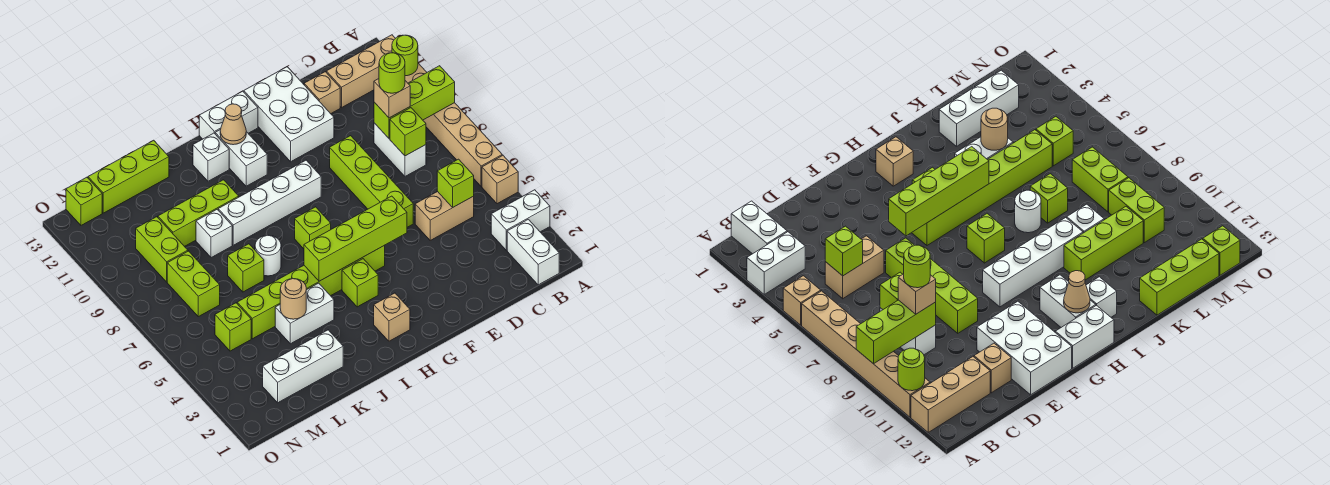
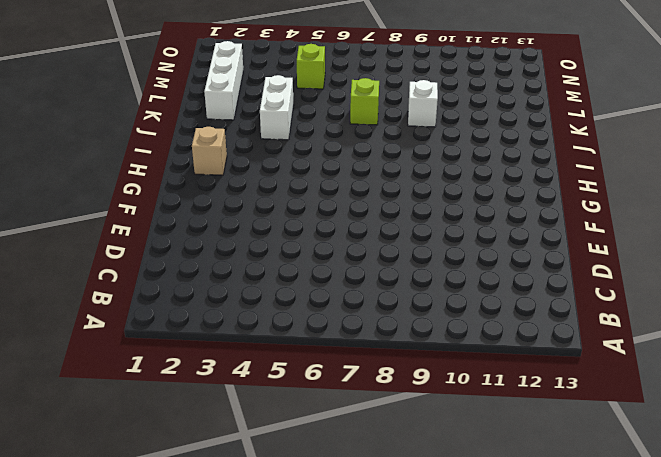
none -> white brick A3:B3 level 1
none -> tan brick A5 level 1
none -> tan brick A6:A11 level 1
none -> tan brick A12:C12 level 1

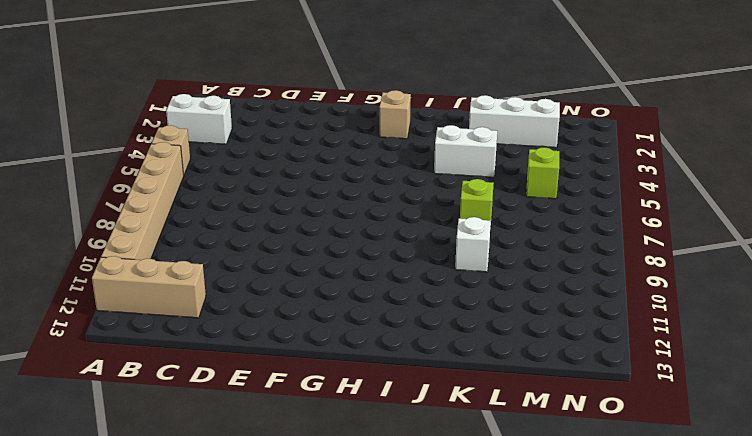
none -> white brick B1:B2 level 1
none -> tan brick C5:D5 level 1
none -> white brick C8:C9 level 1
none -> tan brick D12 level 1

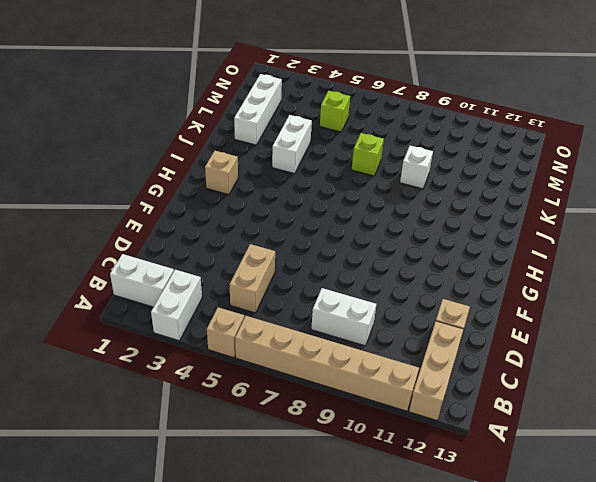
none -> lime brick E6:E9 level 1
none -> white brick E11:F13 level 1
none -> lime brick G5:L5 level 1
none -> white brick G9:J9 level 1

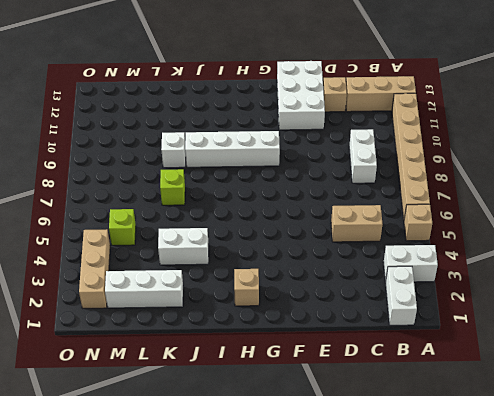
tan brick N2:N4 level 1 -> none
none -> lime brick E6:E9 level 1
none -> lime brick G5:L5 level 1
none -> white brick G13:H13 level 1
none -> lime brick H4 level 1

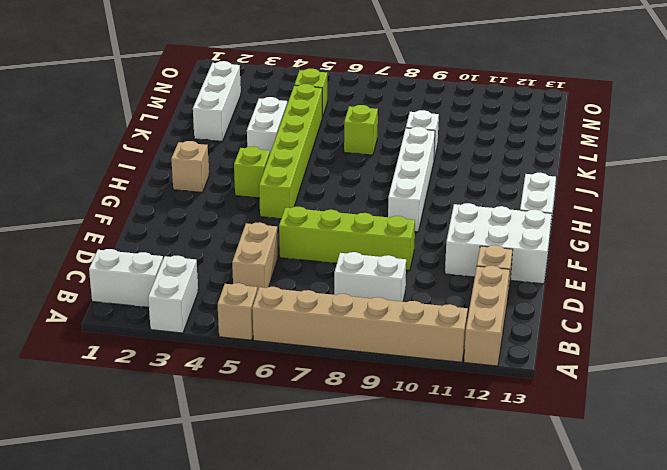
none -> lime brick H7 level 1
none -> white brick H11:H12 level 1
none -> white brick I12 level 1
none -> white round brick J7 level 1

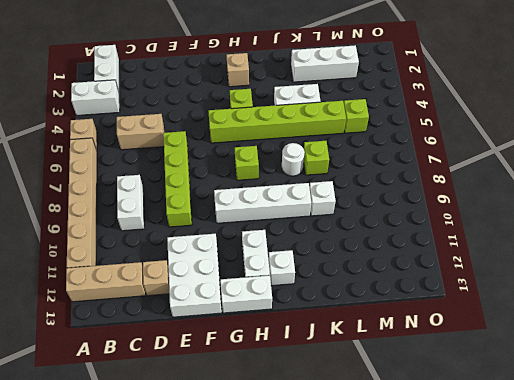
none -> lime brick J10:L10 level 1
none -> lime brick K13:M13 level 1
none -> lime brick M7:M8 level 1
none -> lime brick M9:M10 level 1

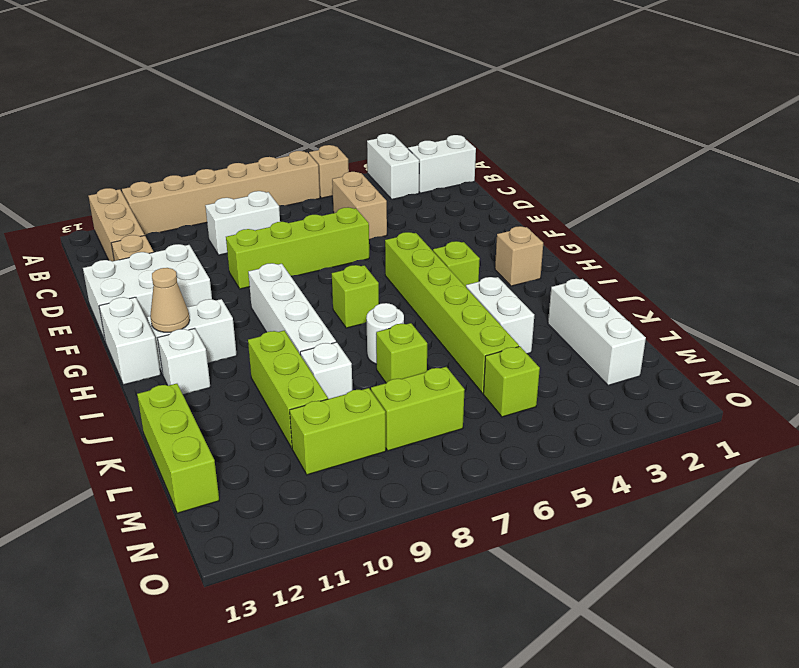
none -> lime brick N13 level 1
none -> lime brick A9:C9 level 2
none -> lime round brick A11 level 2
none -> lime brick C5 level 2

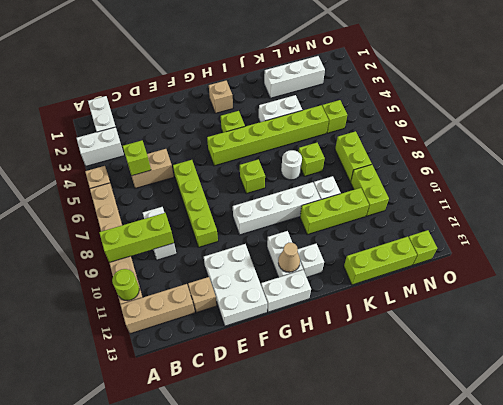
none -> lime brick C8 level 2
none -> lime brick F5:I5 level 2
none -> tan round brick K4 level 2
none -> tan brick C9 level 3

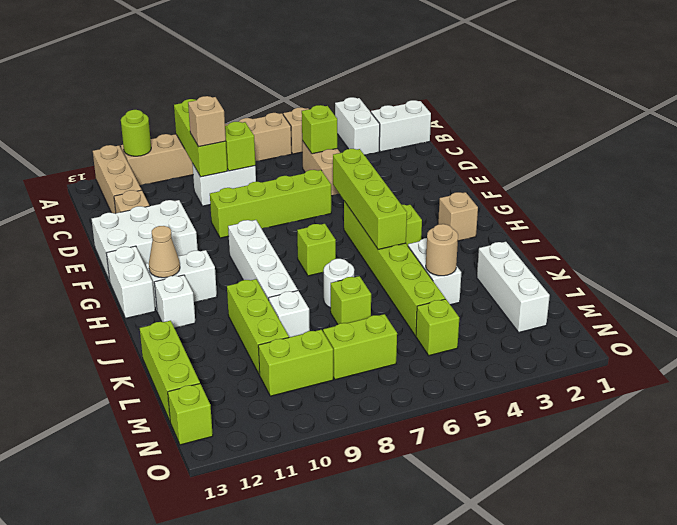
none -> lime round brick C9 level 4

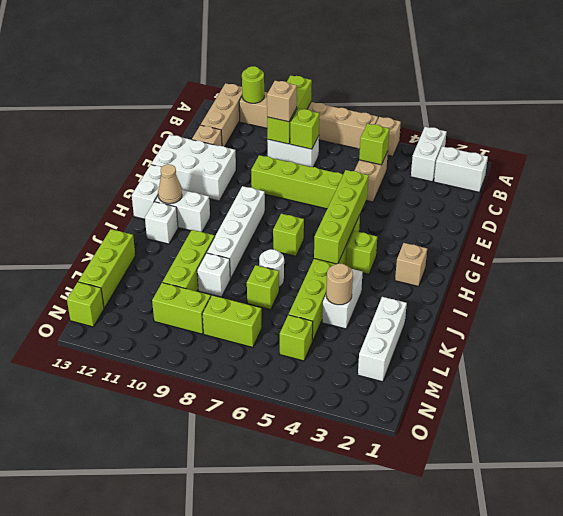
none -> lime round brick C9 level 4

